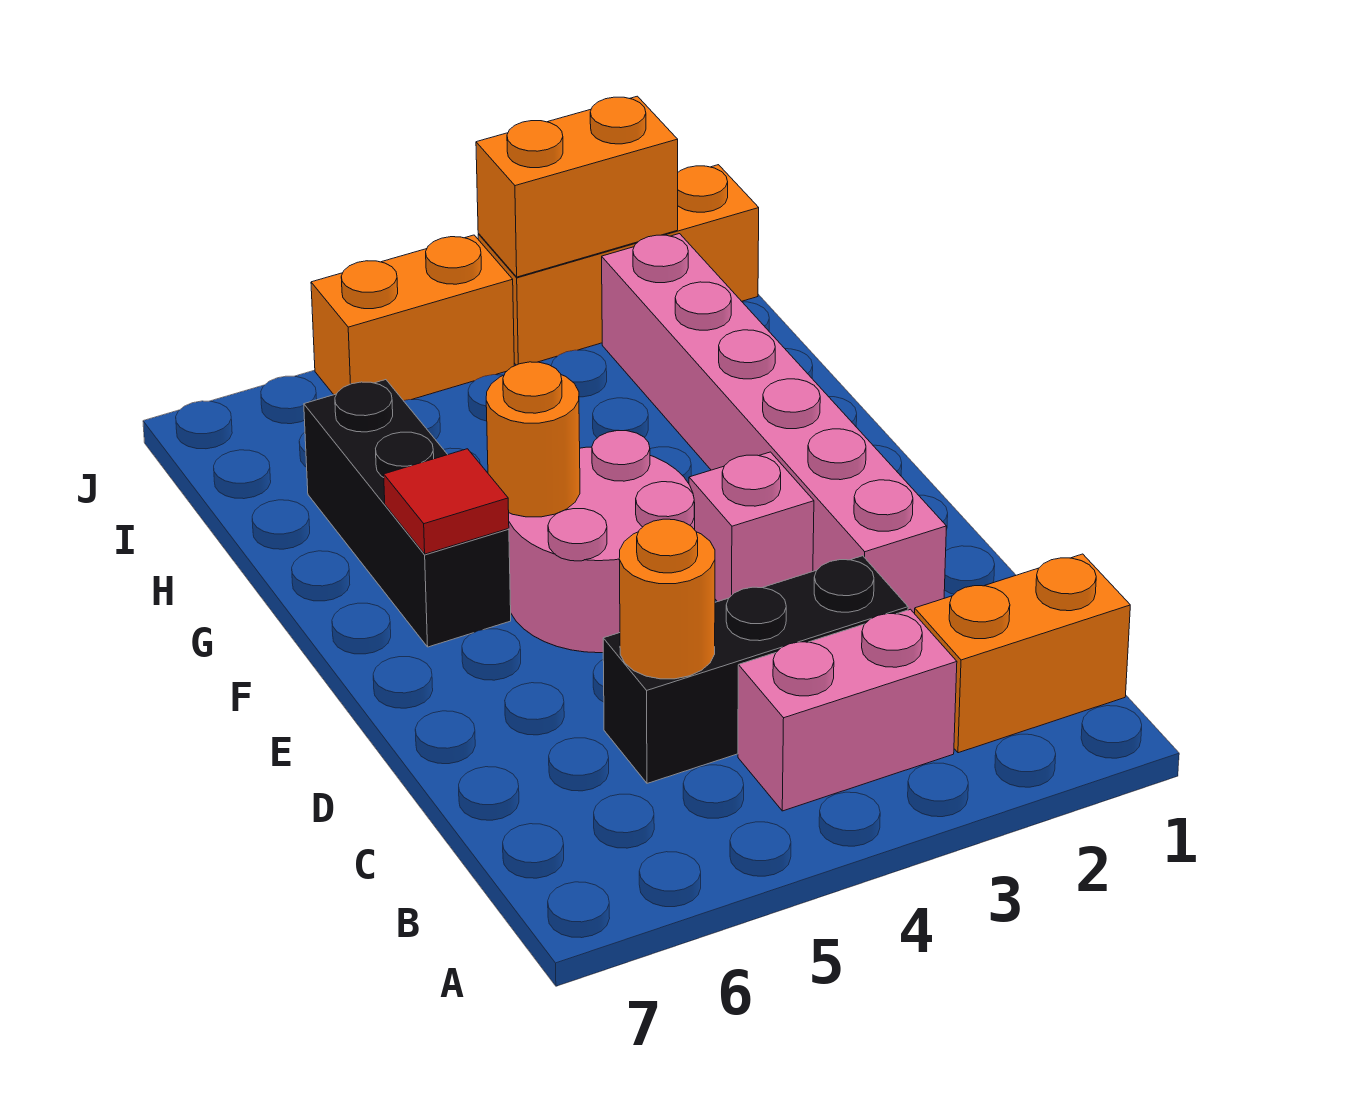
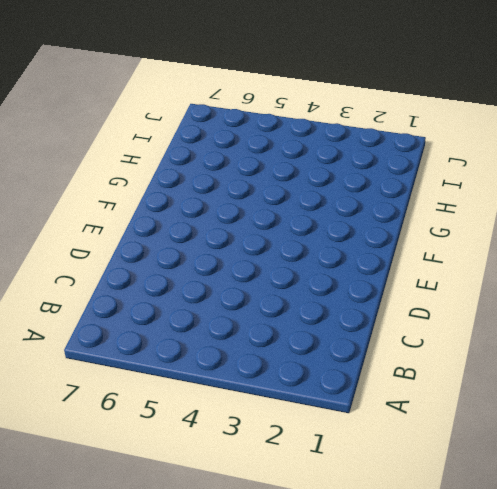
none -> orange brick B1:B2 level 1
none -> pink brick B3:B4 level 1
none -> black brick C3:C5 level 1

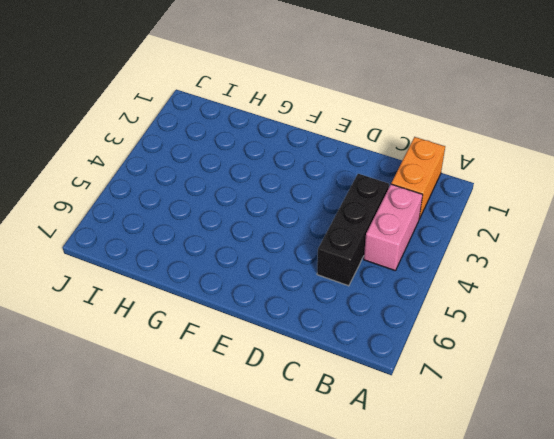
none -> pink brick D2:I2 level 1
none -> pink brick E3 level 1
none -> pink round brick E4:F5 level 1

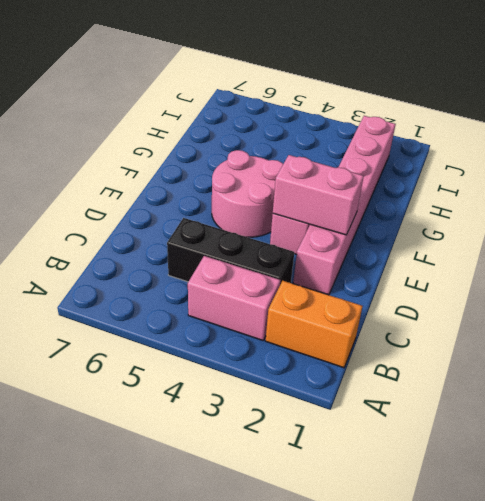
pink brick E2:E3 level 2 -> none
none -> black brick F6:H6 level 1
none -> orange brick J1:J3 level 1
none -> orange brick J4:J5 level 1

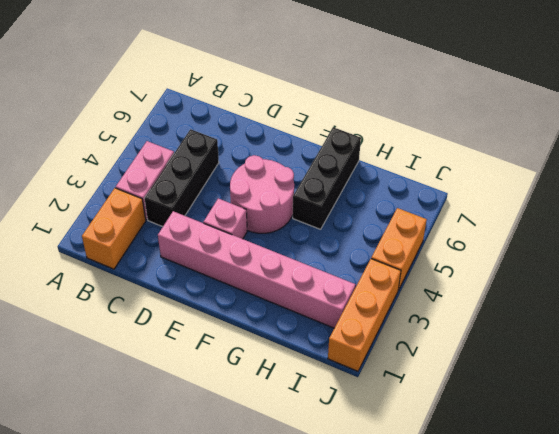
black brick G5:G7 level 1 -> black brick F6:H6 level 1
none -> orange round brick C5 level 2
none -> orange round brick F5 level 2
none -> red tile F6 level 2

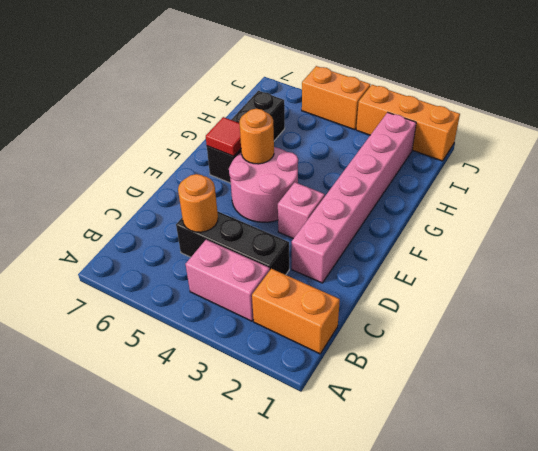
none -> orange brick J2:J3 level 2

